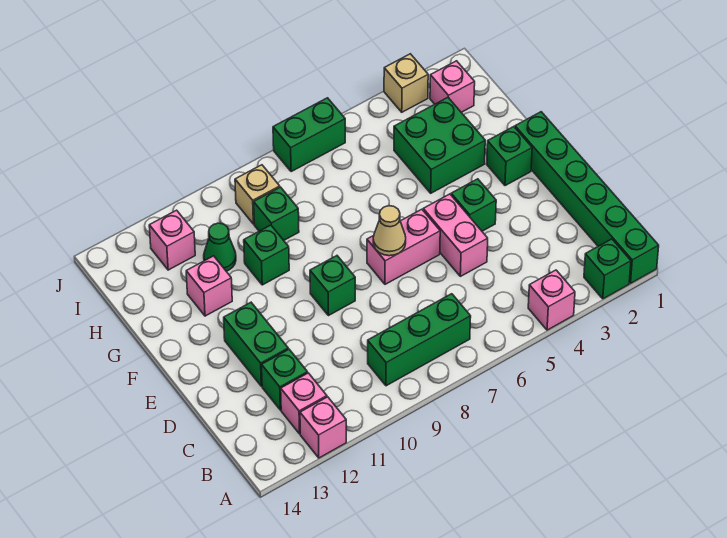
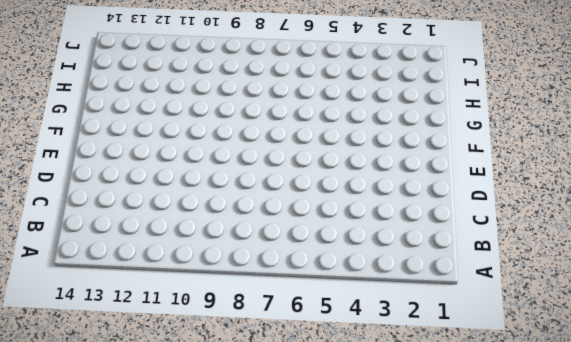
none -> green brick A1:F1 level 1
none -> green brick A2 level 1
none -> pink brick A4 level 1

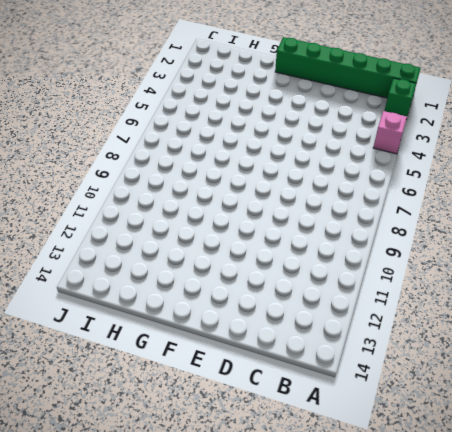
none -> pink brick A12 level 1
none -> green brick B7:B9 level 1
none -> pink brick B12 level 1

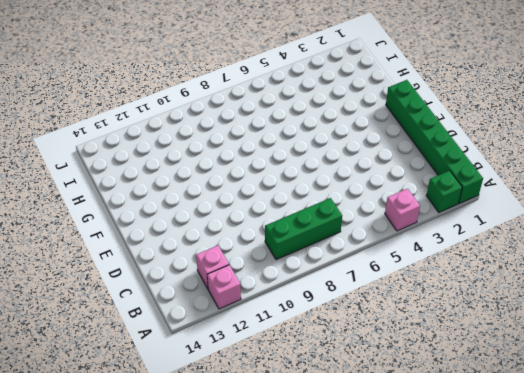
none -> green brick C12 level 1
none -> pink brick D5:E5 level 1
none -> green brick D12:E12 level 1

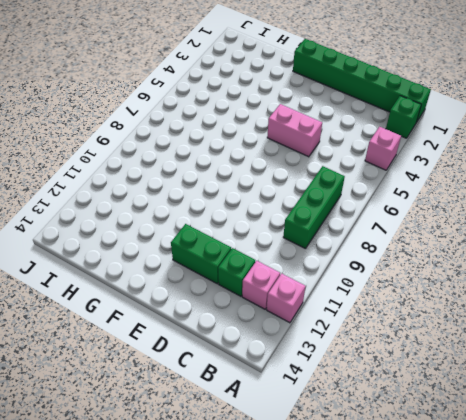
none -> green brick E4 level 1
none -> pink brick E6:E7 level 1
none -> green brick E9 level 1

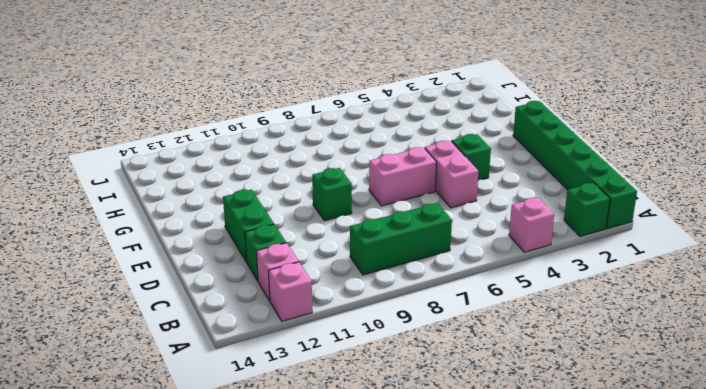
none -> green brick F2 level 1
none -> green brick G3:H4 level 1
none -> green brick G10 level 1

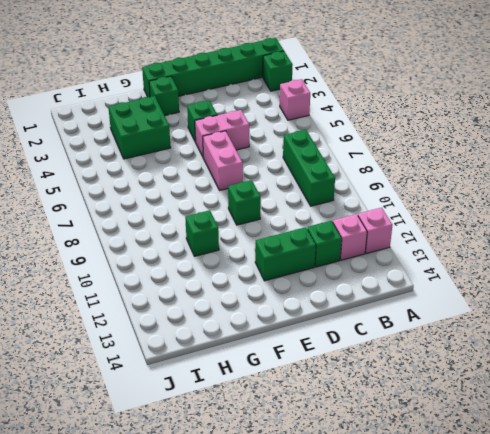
none -> pink brick G12 level 1
none -> green brick H9 level 1
none -> green cone H11 level 1

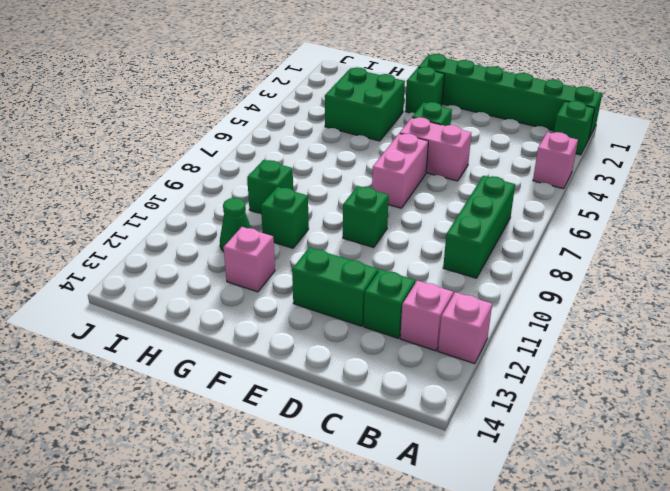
none -> pink brick I2 level 1
none -> tan brick I9 level 1
none -> pink brick I12 level 1

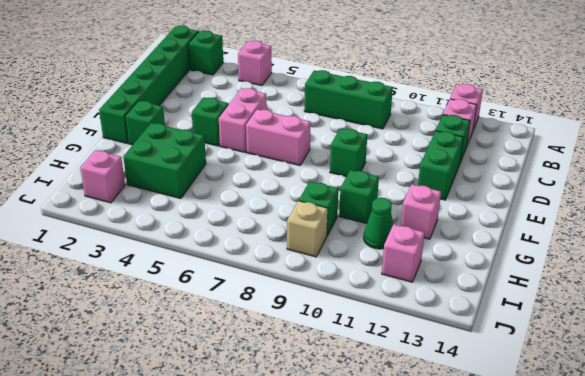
none -> tan brick J3 level 1
none -> green brick J6:J7 level 1
none -> tan cone E7 level 2

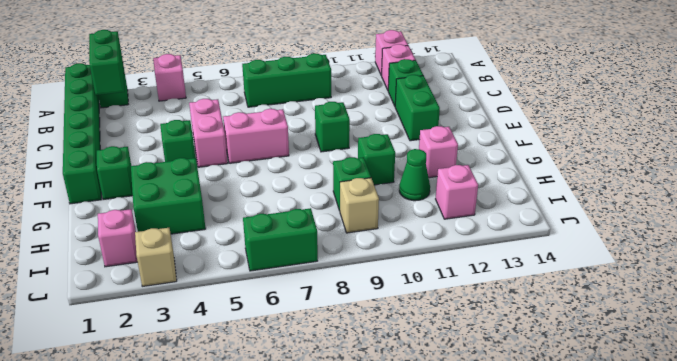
green brick A2:B2 level 2 -> none
none -> tan cone E7 level 2

